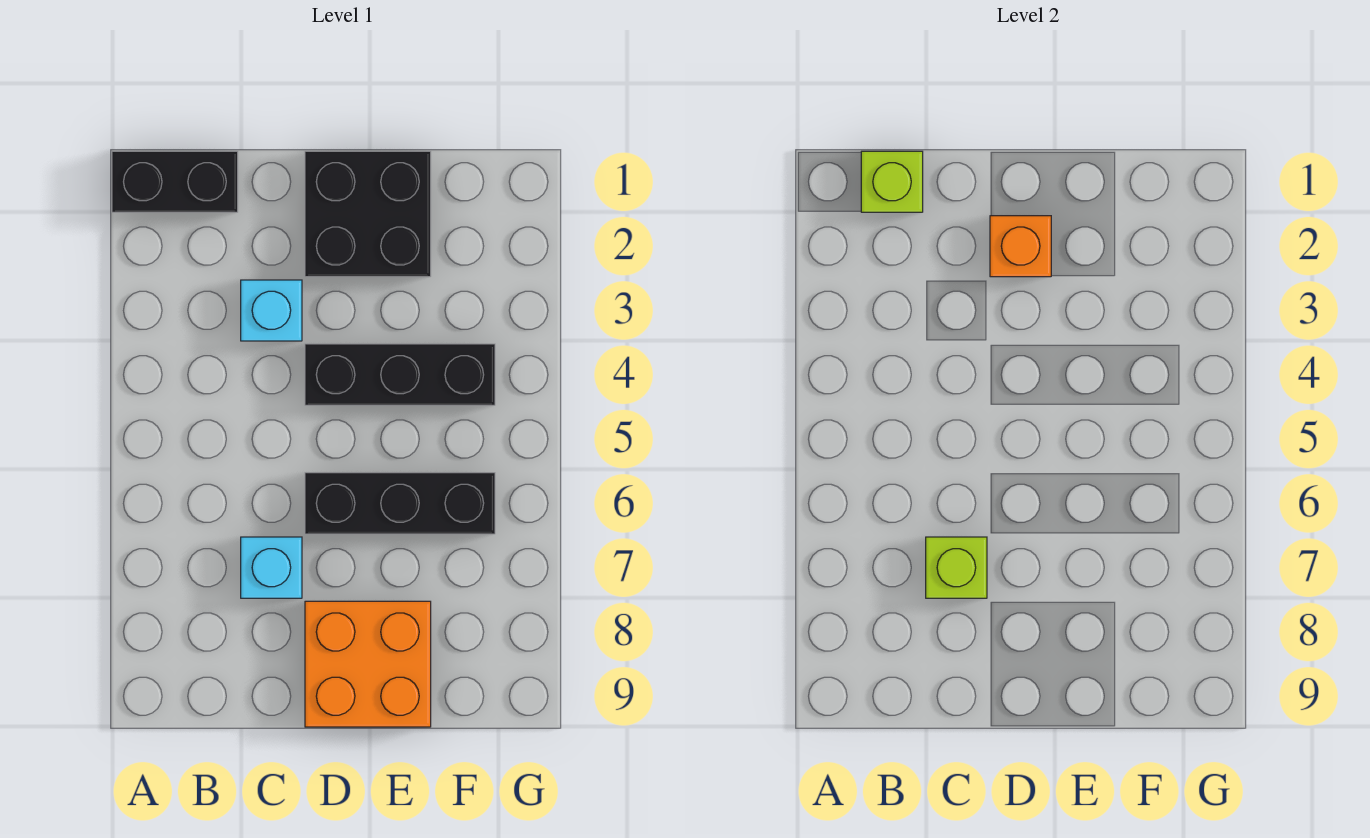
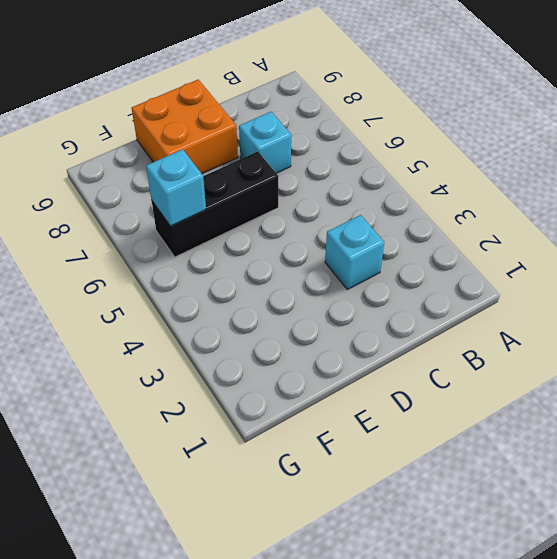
cyan brick F6 level 2 -> none
none -> black brick A1:B1 level 1
none -> black brick D1:E2 level 1

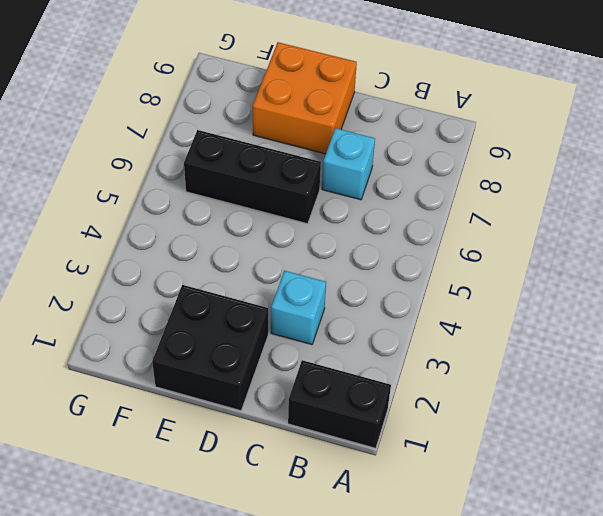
none -> black brick D4:F4 level 1
none -> lime brick B1 level 2

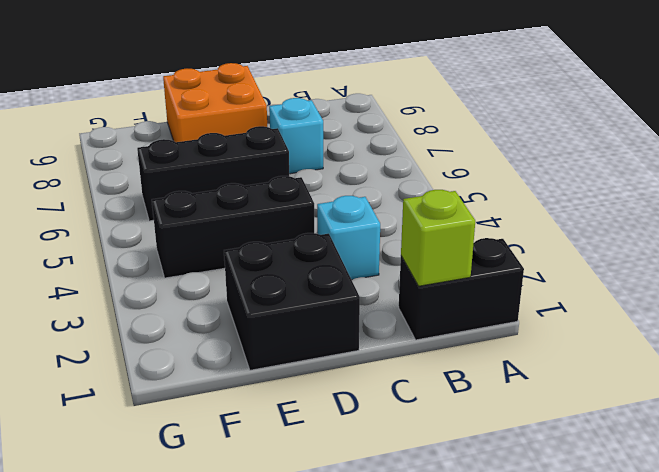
none -> lime brick C7 level 2
none -> orange brick D2 level 2

